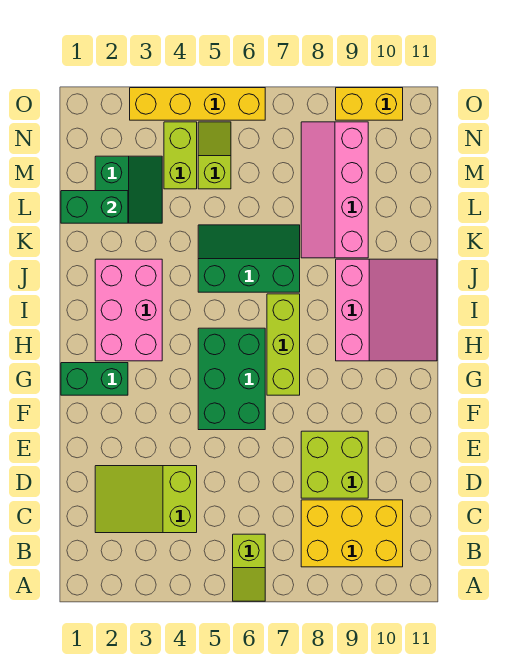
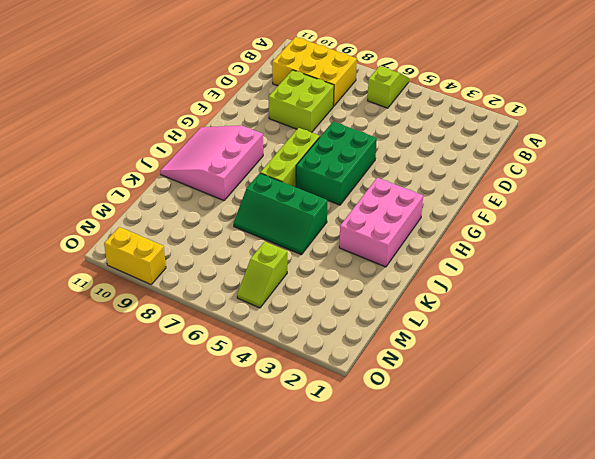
none -> lime slope C2:D4 level 1 top 4
none -> green brick G1:G2 level 1
none -> pink slope K8:N9 level 1 top 9

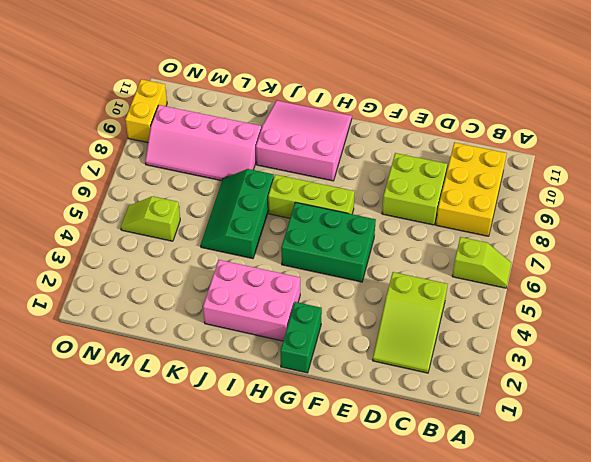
none -> green slope L2:M3 level 1 top 2
none -> lime brick M4:N4 level 1
none -> yellow brick O3:O6 level 1

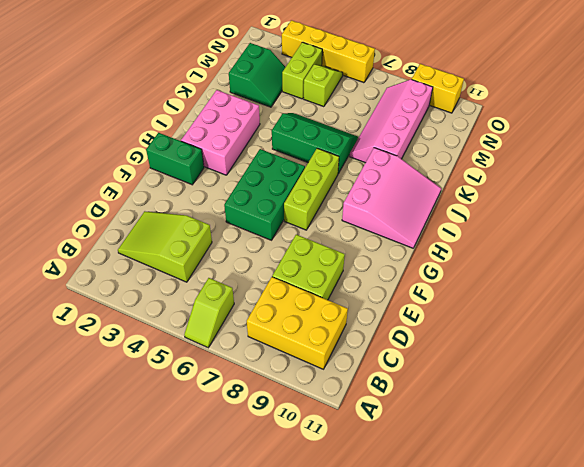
none -> green brick L1:L2 level 2

